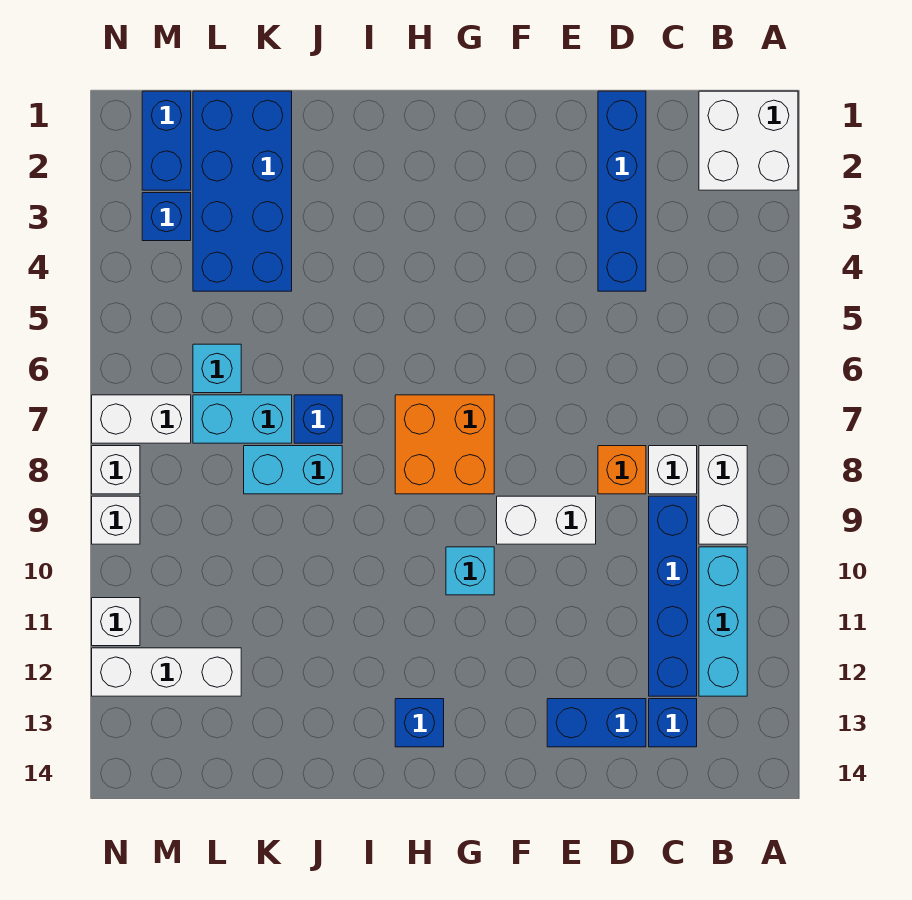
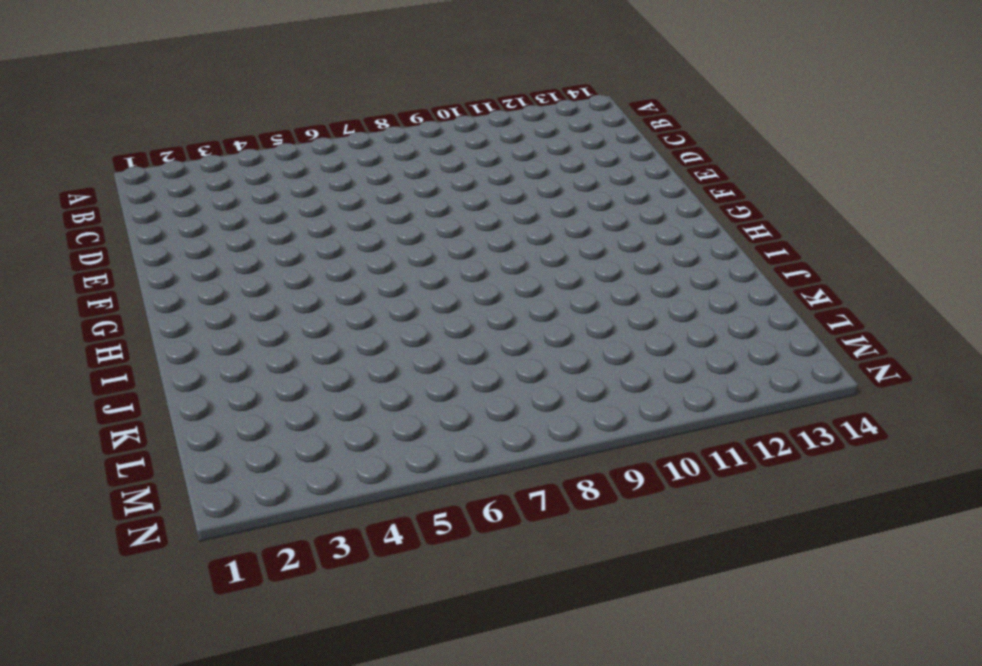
none -> white brick A1:B2 level 1
none -> white brick B8:B9 level 1
none -> cyan brick B10:B12 level 1

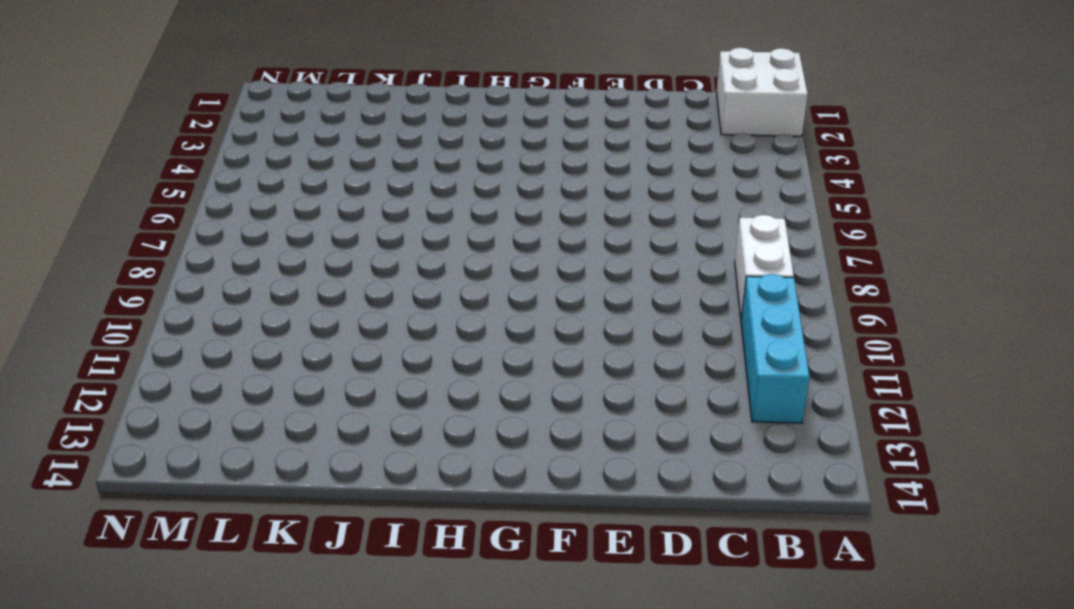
none -> white brick C8 level 1
none -> blue brick C9:C12 level 1
none -> blue brick C13 level 1

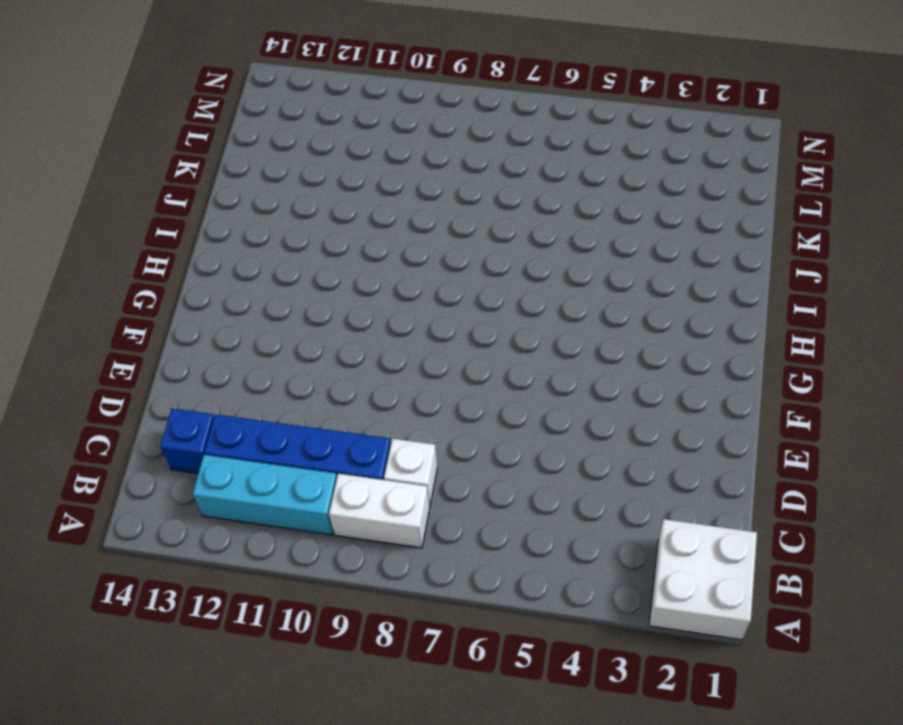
none -> blue brick D1:D4 level 1
none -> orange brick D8 level 1
none -> blue brick D13:E13 level 1

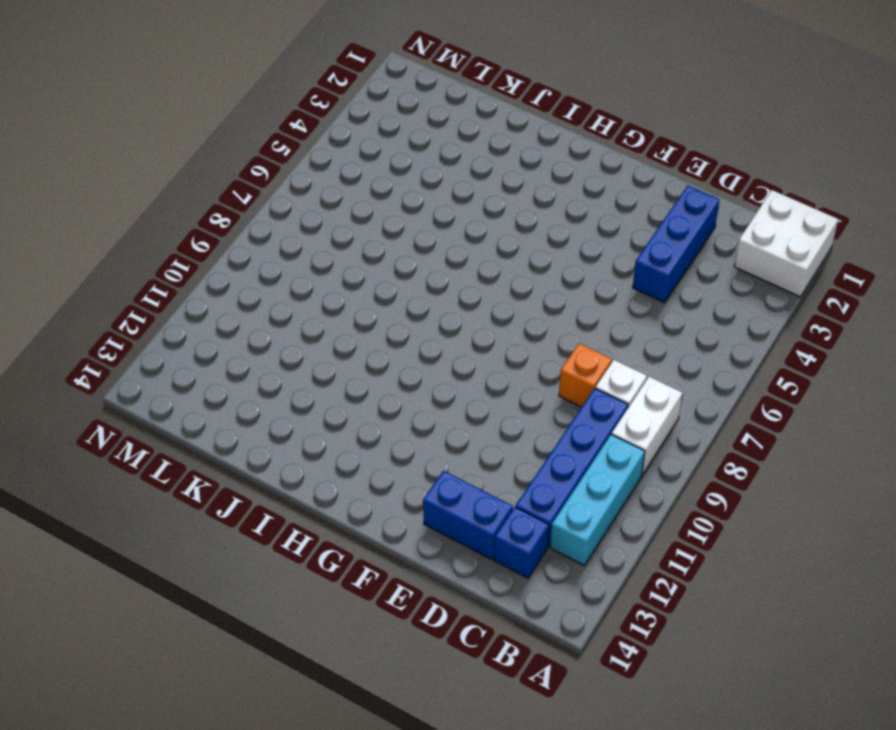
blue brick D2:D4 level 1 -> blue brick D1:D4 level 1
none -> white brick E9:F9 level 1
none -> orange brick G7:H8 level 1
none -> cyan brick G10 level 1

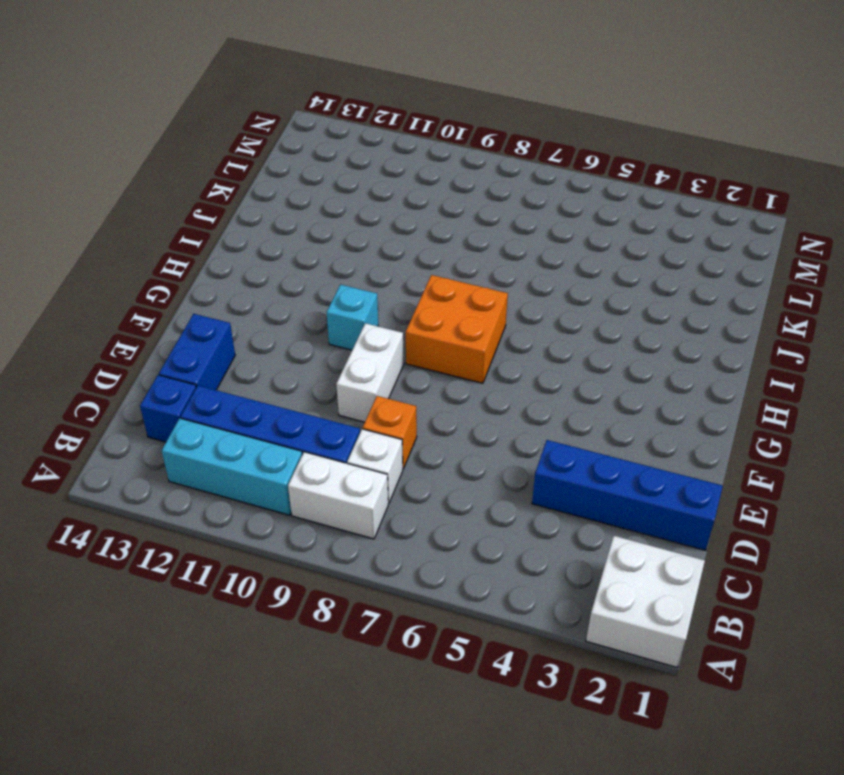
none -> blue brick H13 level 1
none -> blue brick J7 level 1
none -> cyan brick J8:K8 level 1

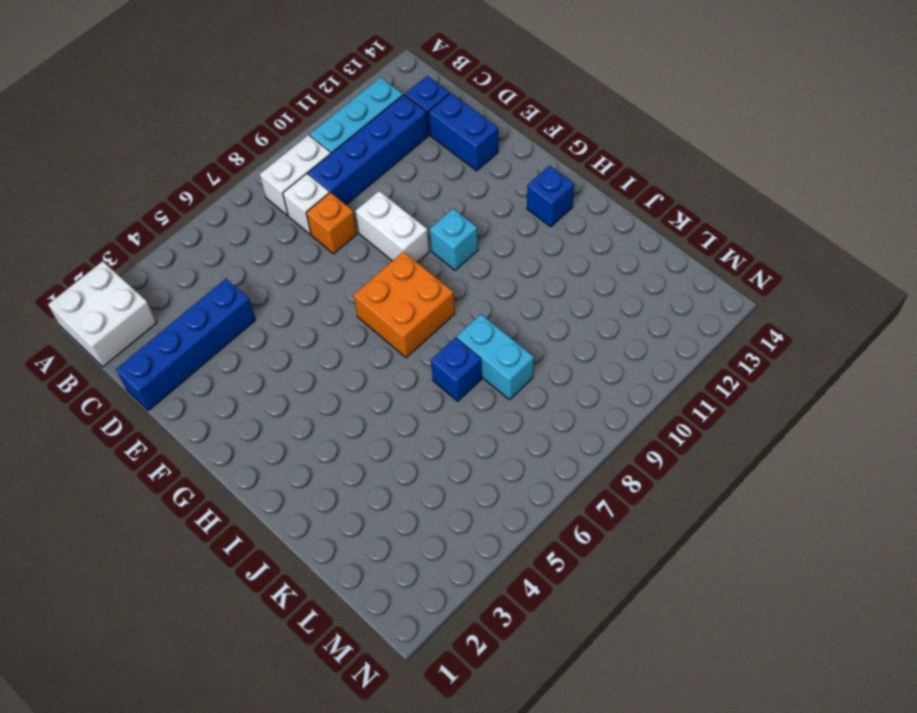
none -> blue brick K1:L4 level 1
none -> cyan brick K7:L7 level 1
none -> cyan brick L6 level 1

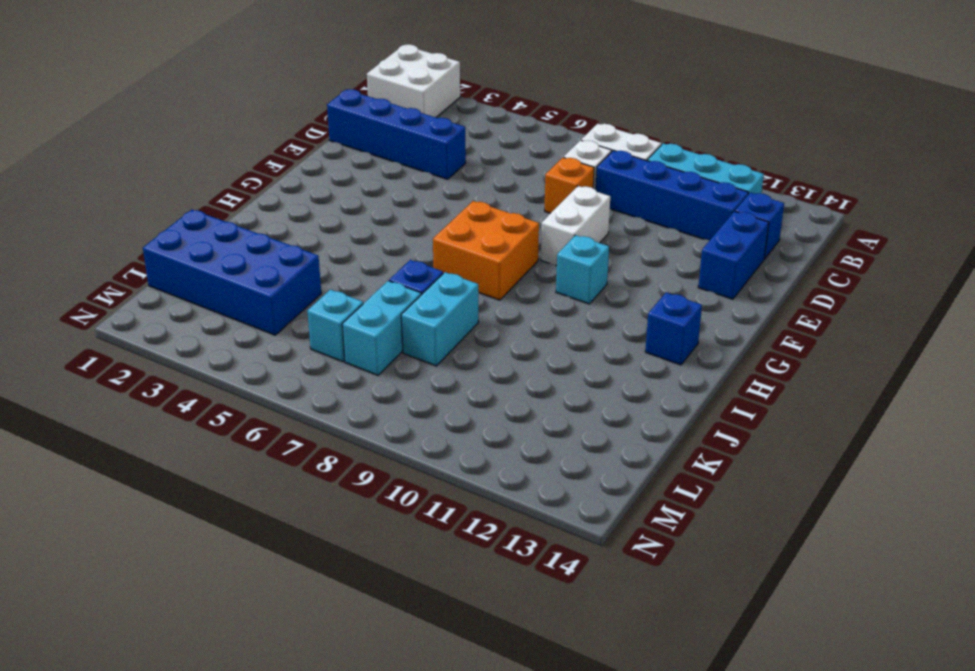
none -> white brick L12:N12 level 1
none -> blue brick M1:M2 level 1
none -> blue brick M3 level 1

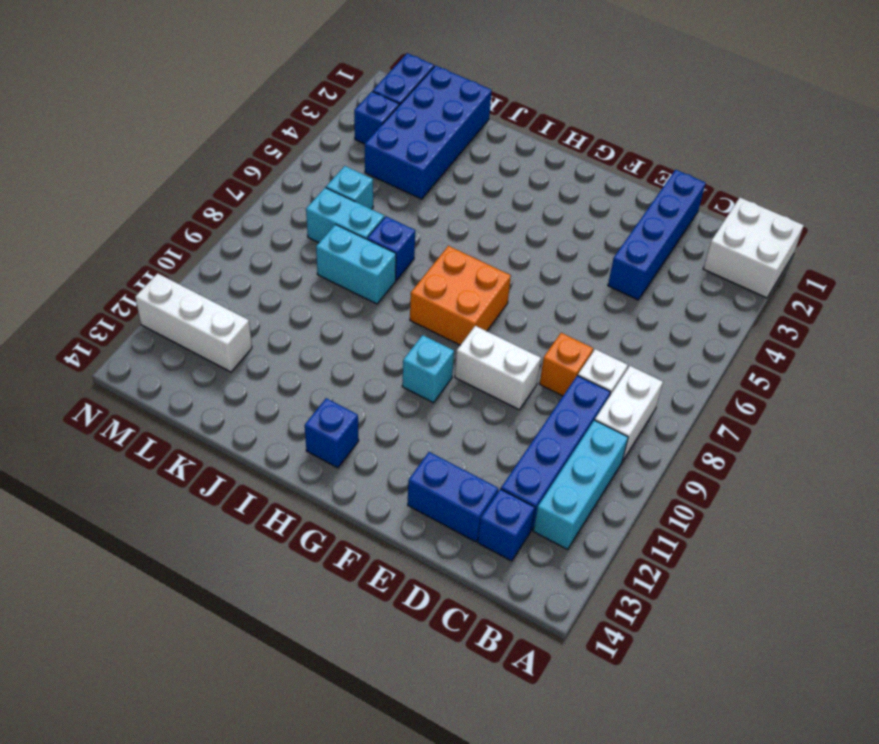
none -> white brick M7:N7 level 1
none -> white brick N8 level 1
none -> white brick N9 level 1

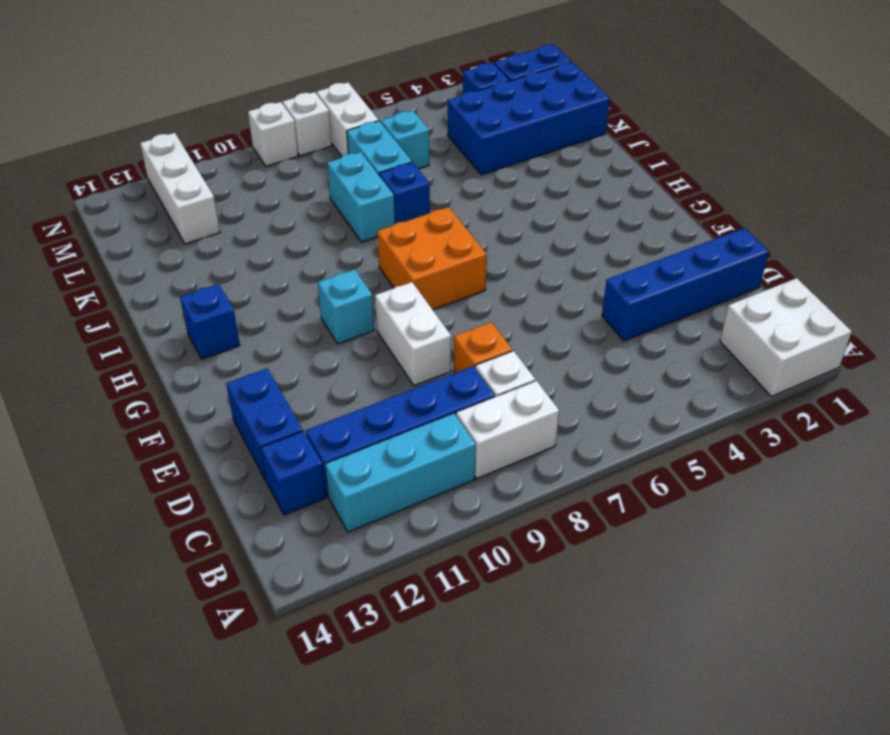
none -> white brick N11 level 1

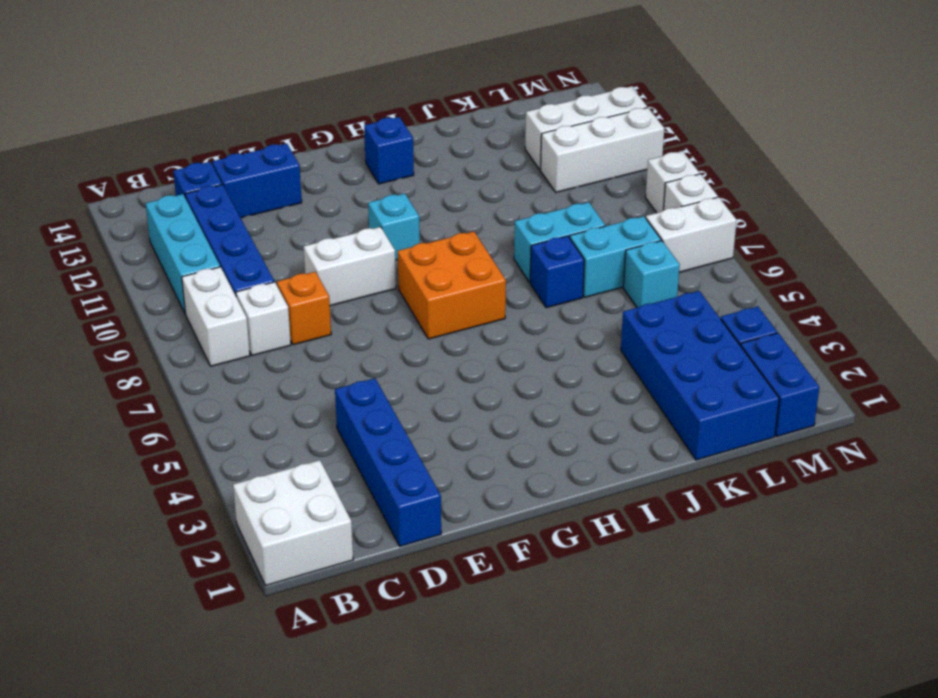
white brick L11:N11 level 1 -> white brick N11 level 1

